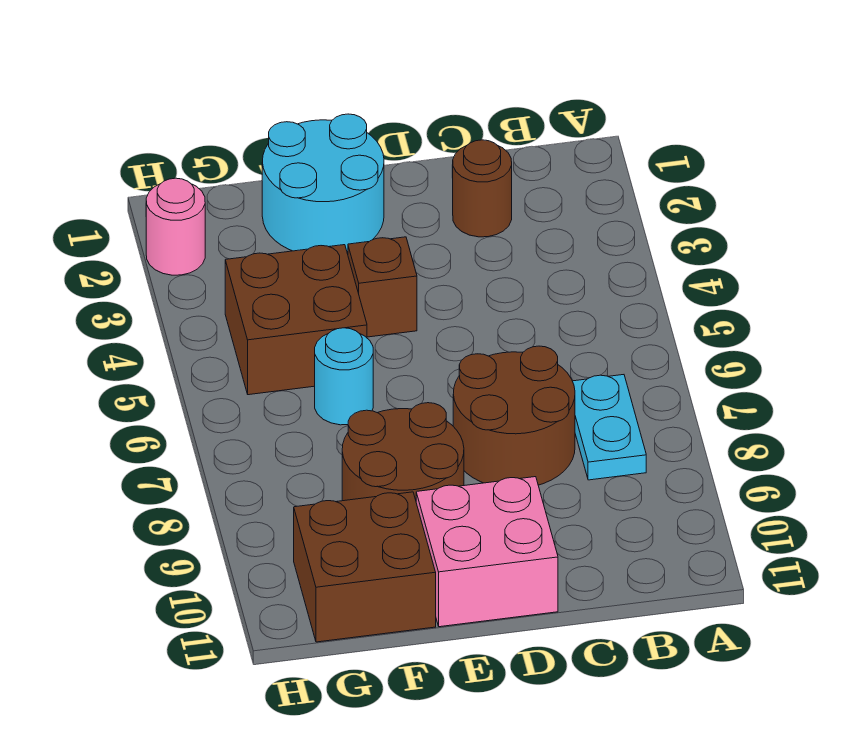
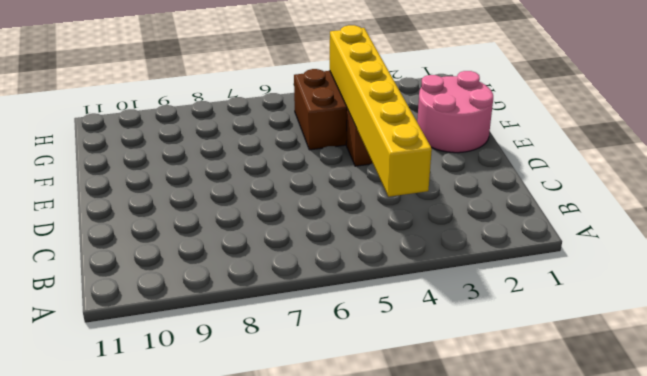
yellow brick B4:G4 level 2 -> none
pink round brick E1:F2 level 1 -> cyan round brick E1:F2 level 1
none -> cyan plate B7:B8 level 1
none -> brown round brick C2 level 1

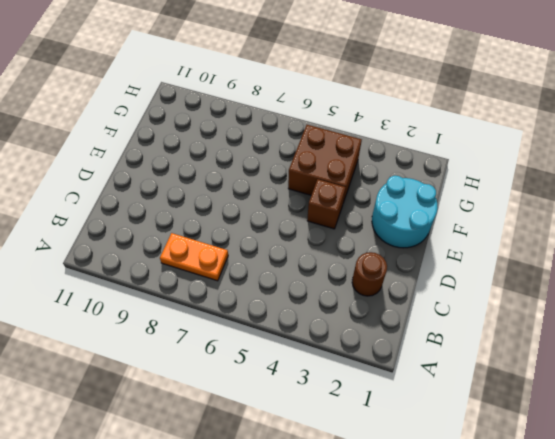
orange plate B7:B8 level 1 -> cyan plate B7:B8 level 1
none -> brown round brick C7:D8 level 1
none -> pink brick D10:E11 level 1

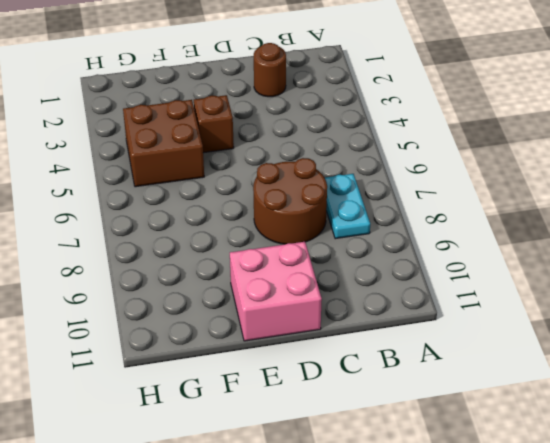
none -> cyan round brick E1:F2 level 1
none -> brown round brick E8:F9 level 1

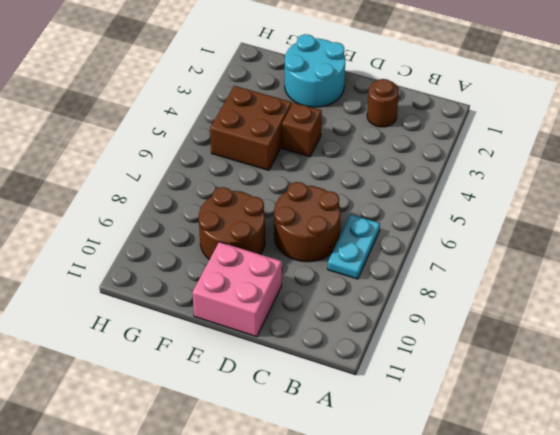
none -> cyan round brick F6 level 1
none -> brown brick F10:G11 level 1

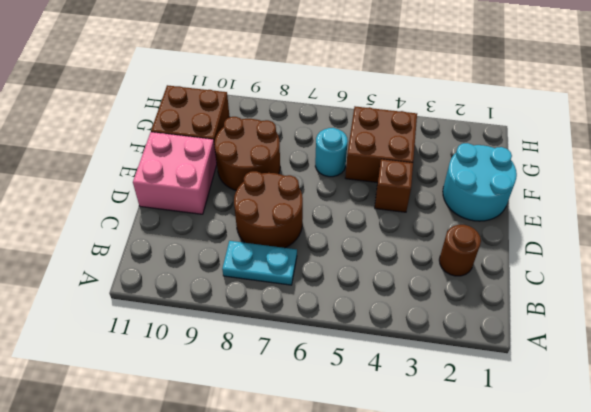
none -> pink round brick H2 level 1

